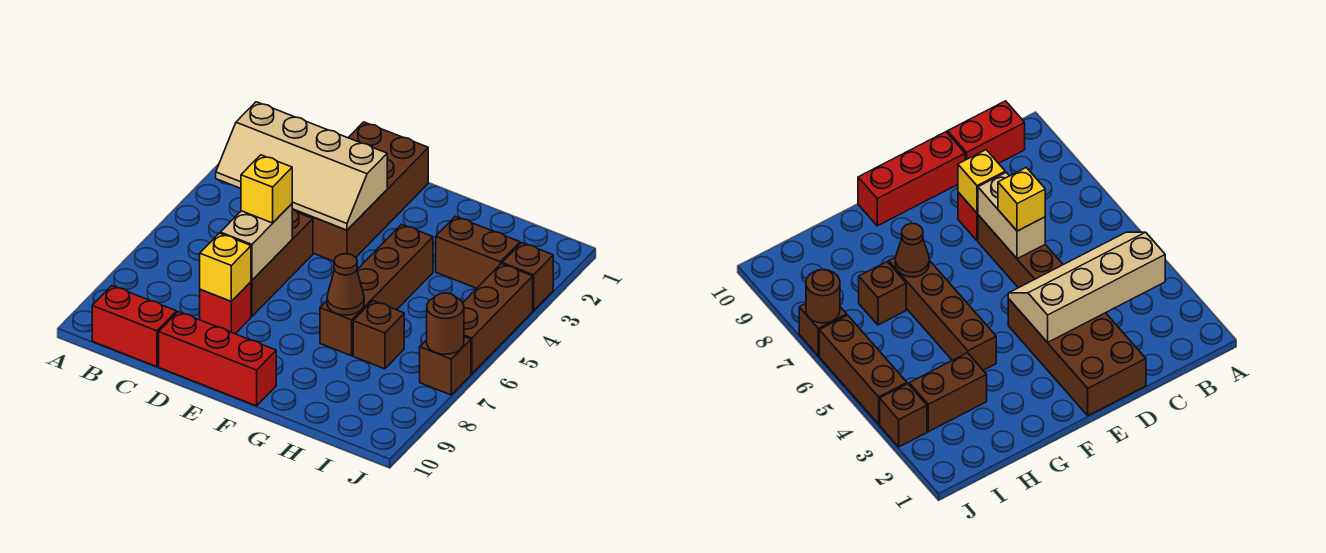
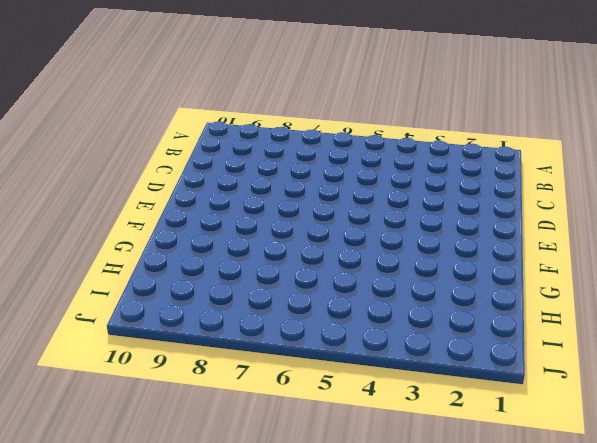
none -> red brick B10:C10 level 1
none -> brown brick D1:E4 level 1
none -> brown brick D5:D7 level 1

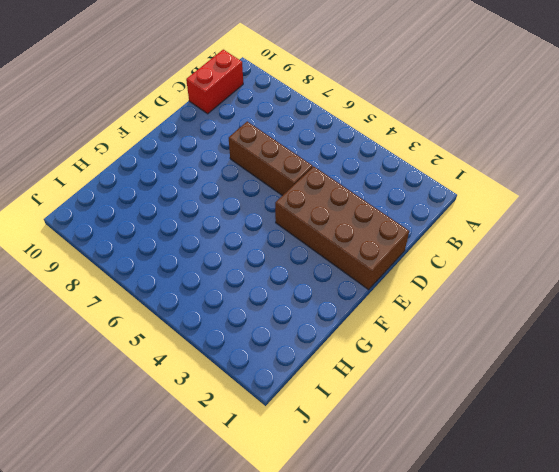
none -> red brick D8 level 1
none -> red brick D10:F10 level 1
none -> brown brick G4:G7 level 1

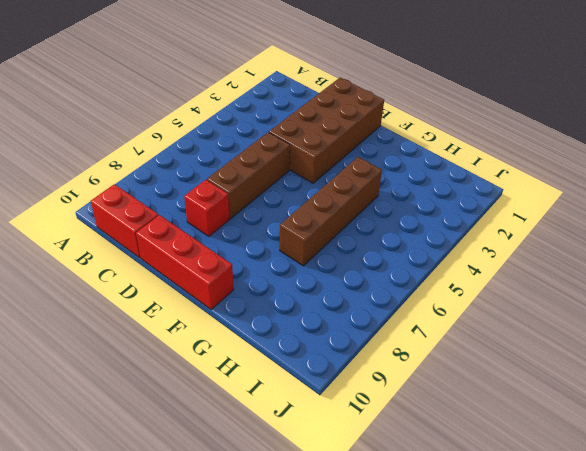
none -> brown brick H3:I3 level 1
none -> brown brick H7 level 1
none -> brown brick J3 level 1

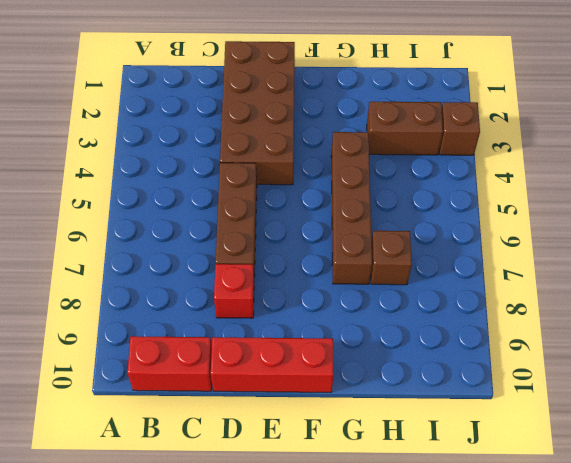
none -> brown brick J4:J6 level 1
none -> brown brick J7 level 1
none -> tan slope B3:E4 level 2 top 3

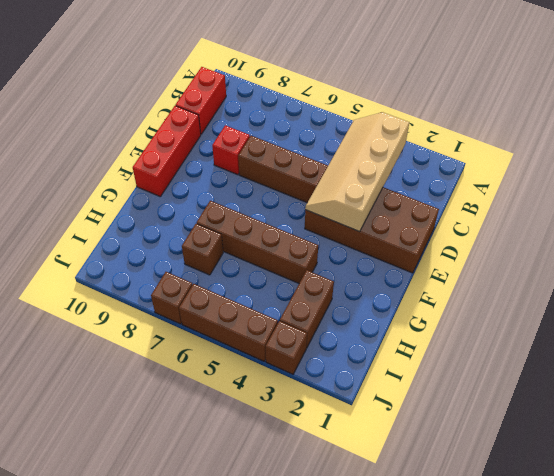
none -> tan brick D6:D7 level 2
none -> yellow brick D8 level 2
none -> brown cone G7 level 2

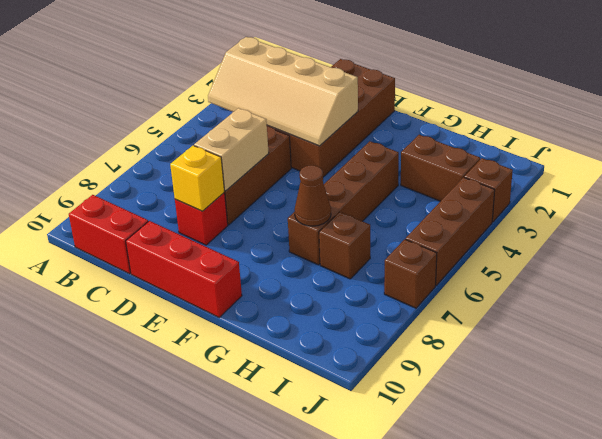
none -> brown round brick J7 level 2
none -> yellow brick D6 level 3

